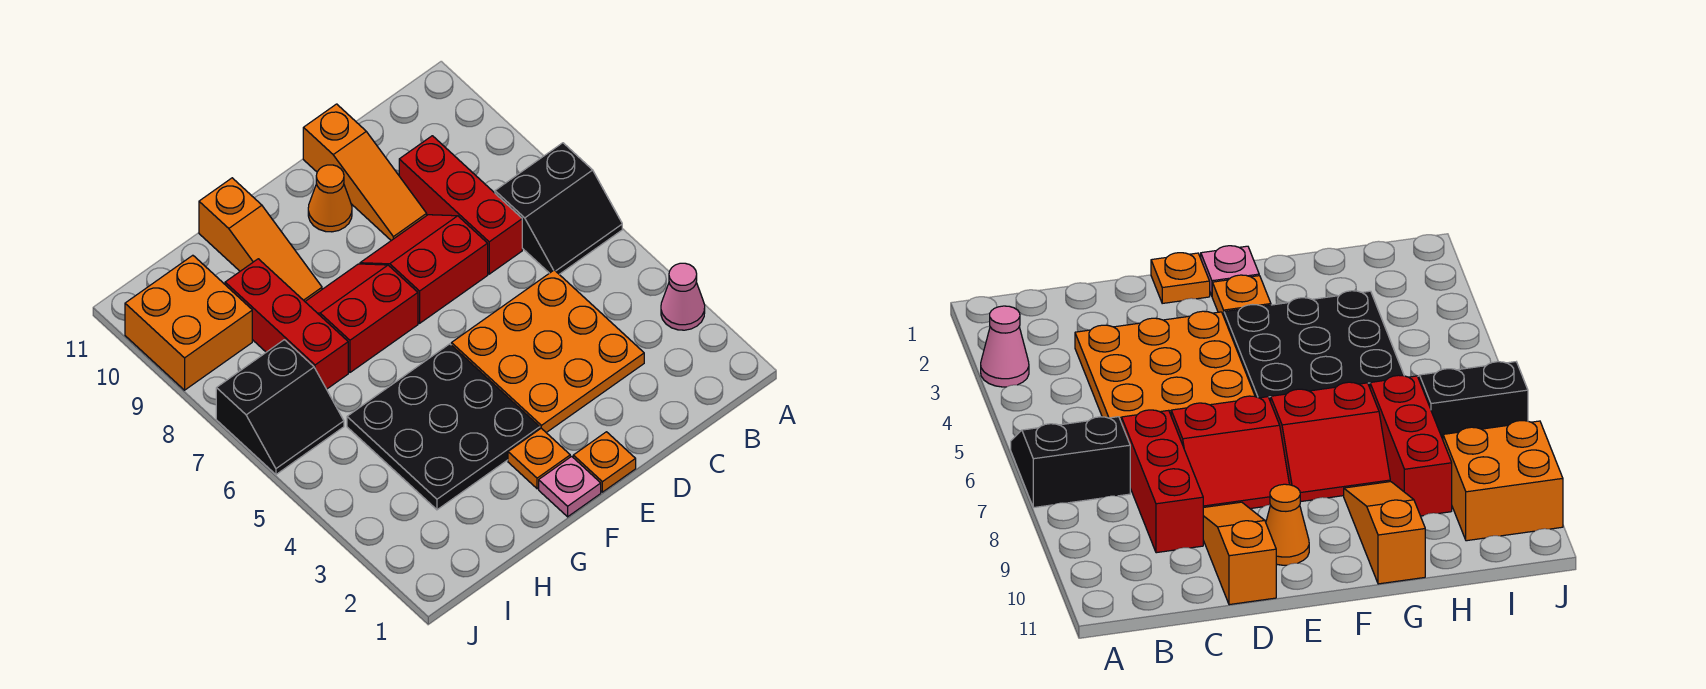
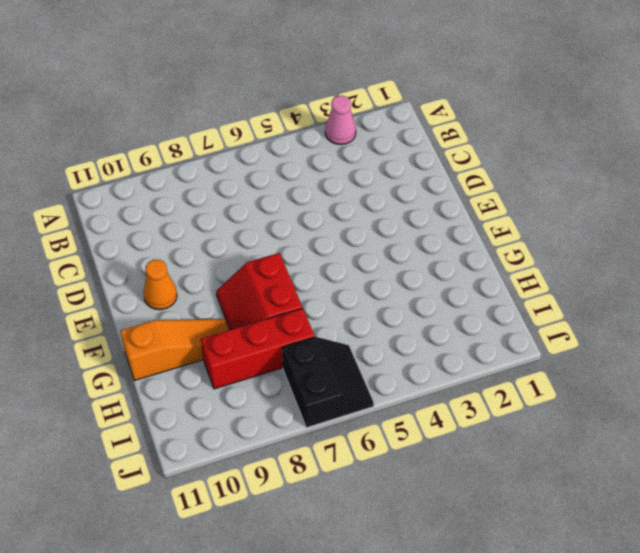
none -> black slope A6:B7 level 1 top 7
none -> orange plate C3:E5 level 1
none -> red brick C7:C9 level 1

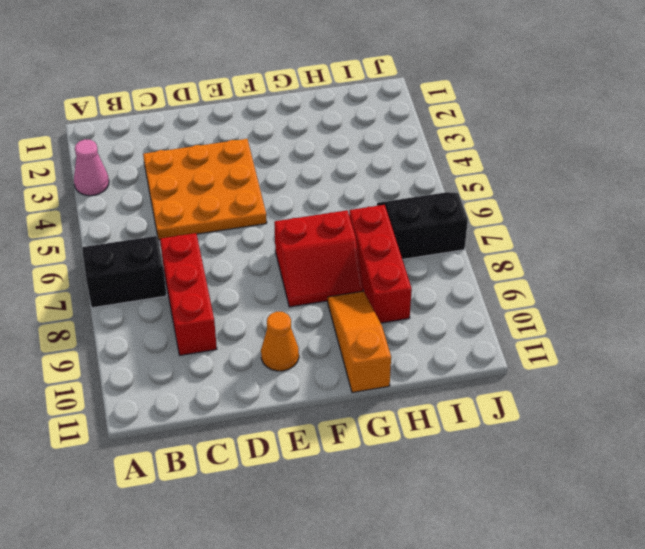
none -> red slope D7:E8 level 1 top 7
none -> orange slope D9:D11 level 1 top 11
none -> orange plate E1 level 1

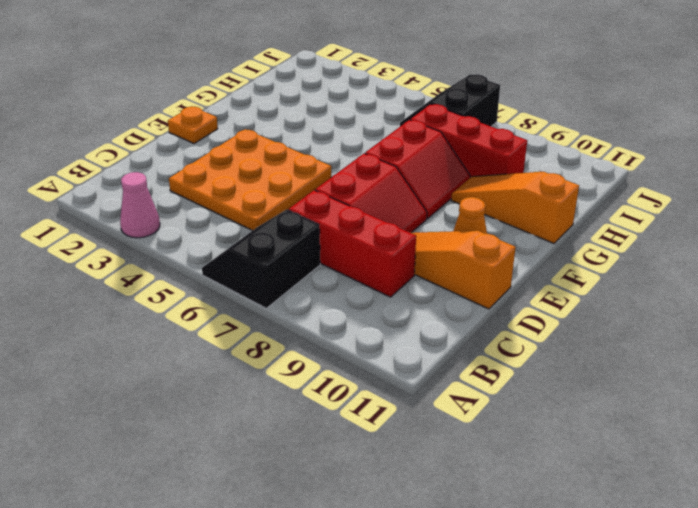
none -> pink plate F1 level 1
none -> orange plate F2 level 1
none -> black plate F3:H5 level 1

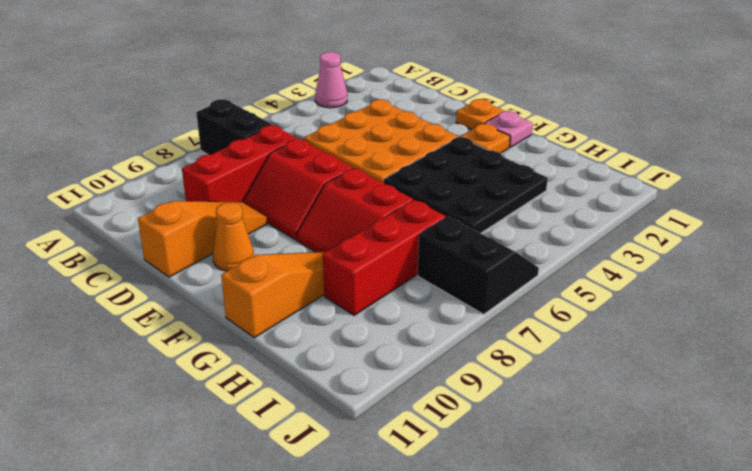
none -> orange brick I9:J10 level 1

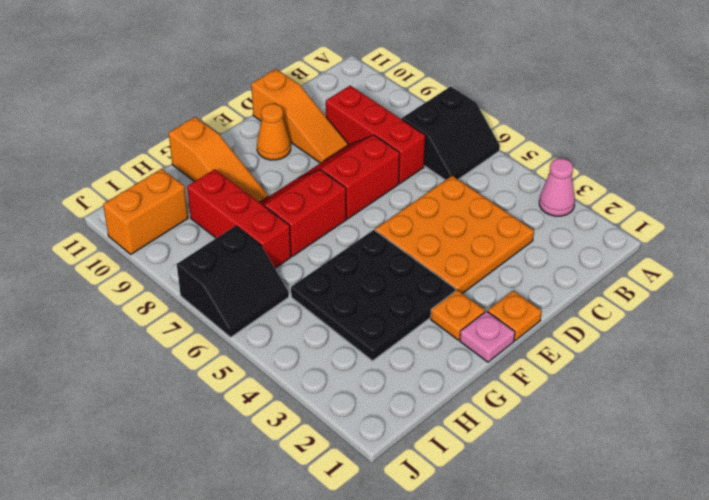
orange brick I10:J10 level 1 -> orange brick I9:J10 level 1

